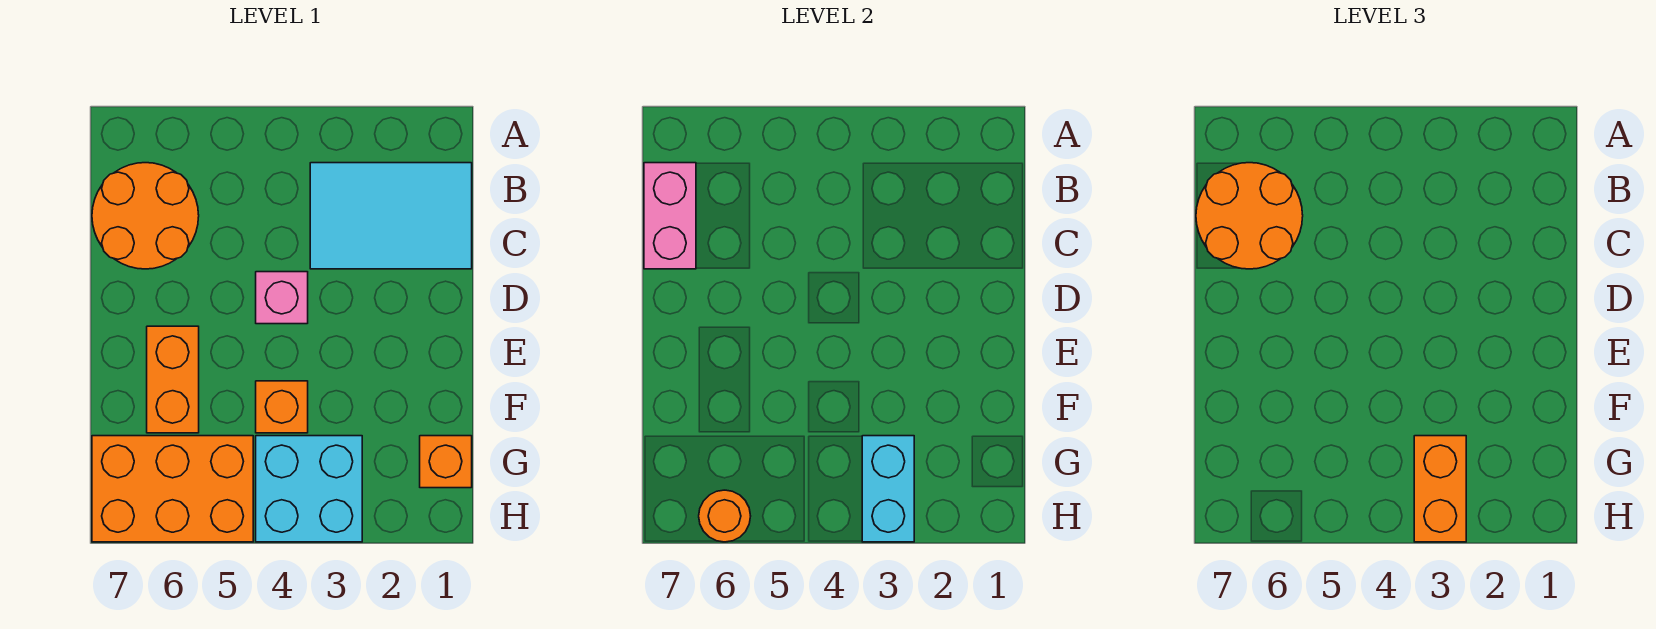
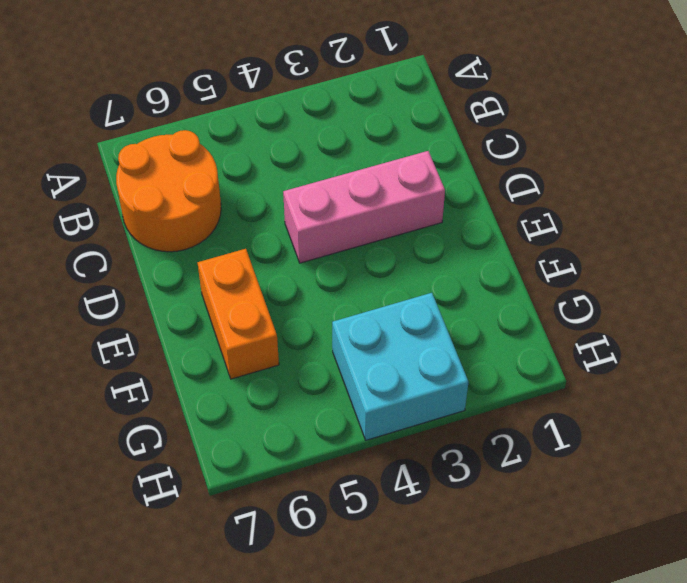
pink brick D2:D4 level 1 -> pink brick D4 level 1
none -> cyan tile B1:C3 level 1
none -> orange brick F4 level 1
none -> orange brick G1 level 1

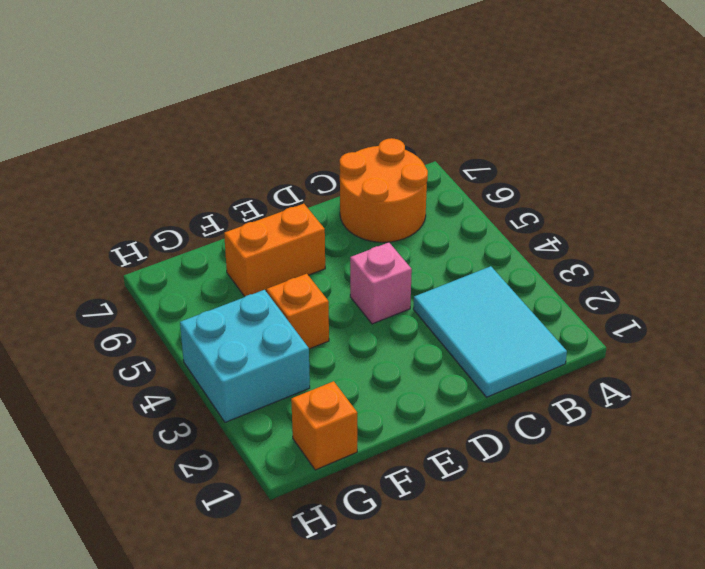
none -> orange brick G5:H7 level 1
none -> pink brick B7:C7 level 2
none -> cyan brick G3:H3 level 2

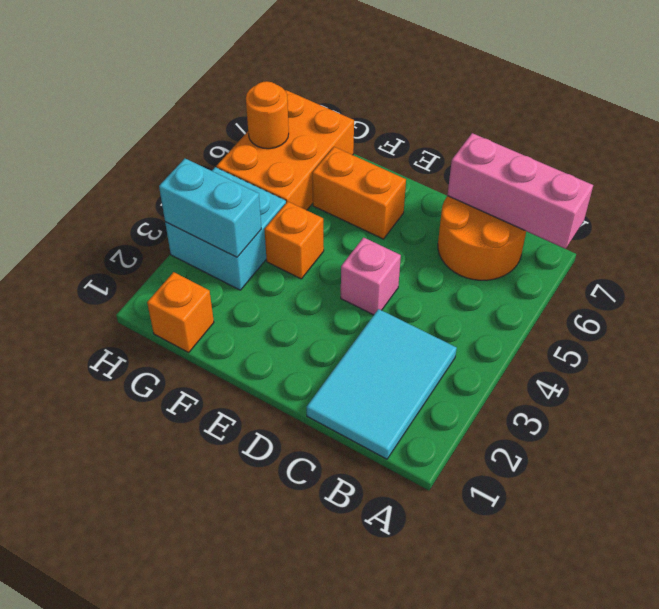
pink brick A7:C7 level 2 -> pink brick B7:C7 level 2
none -> orange round brick B6:C7 level 3
none -> orange brick G3:H3 level 3

